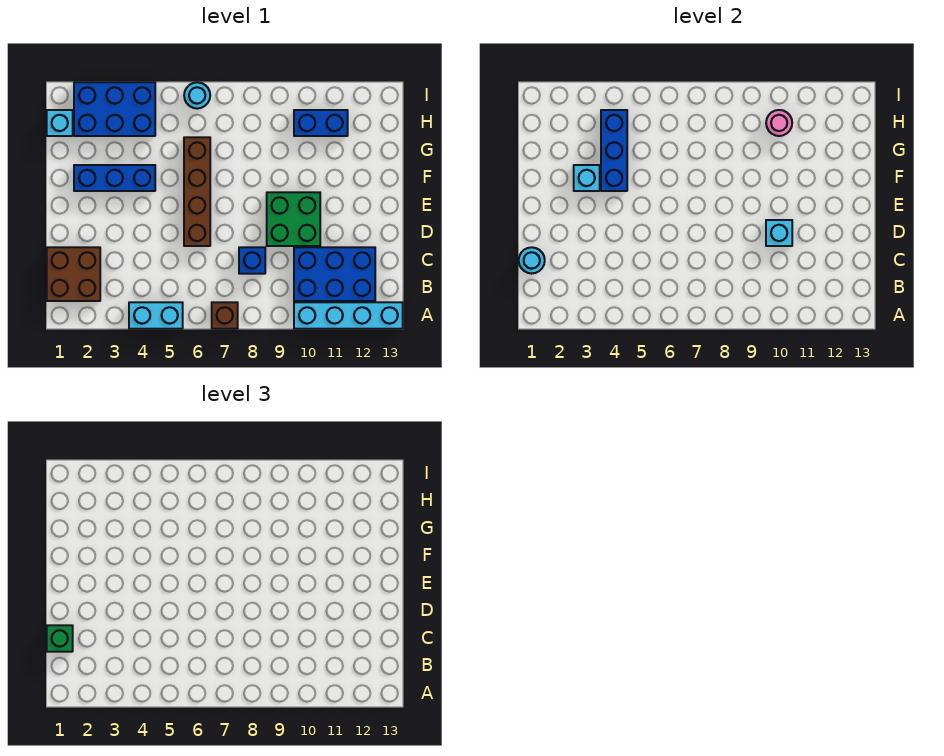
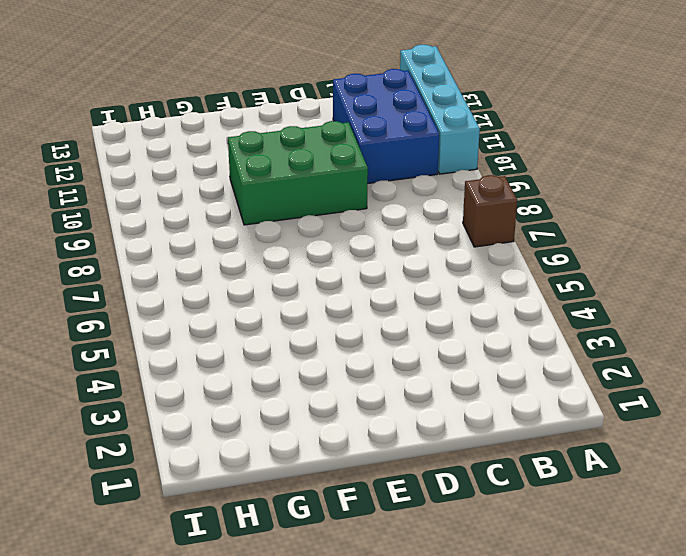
green brick D9:F10 level 1 -> green brick D9:E10 level 1
none -> cyan brick A4:A5 level 1
none -> brown brick B1:C2 level 1
none -> blue brick C8 level 1

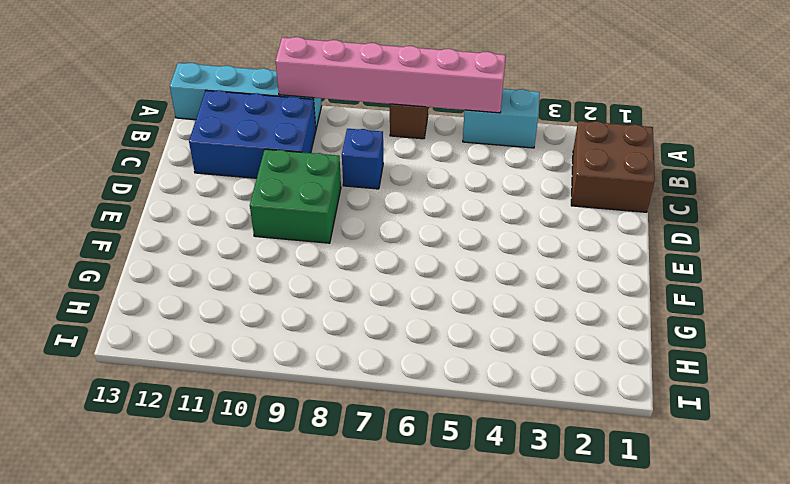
pink brick A5:A10 level 2 -> none
none -> brown brick D6:G6 level 1
none -> blue brick F2:F4 level 1
none -> cyan brick H1 level 1

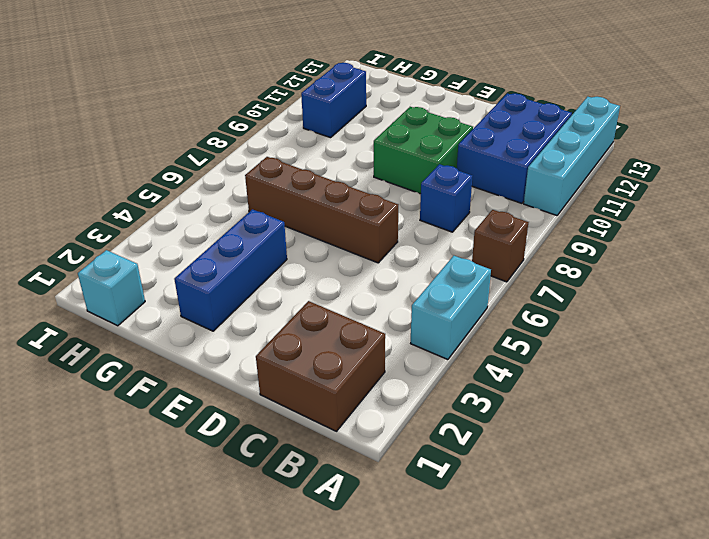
none -> blue brick H2:I4 level 1
none -> cyan round brick I6 level 1
none -> cyan round brick C1 level 2

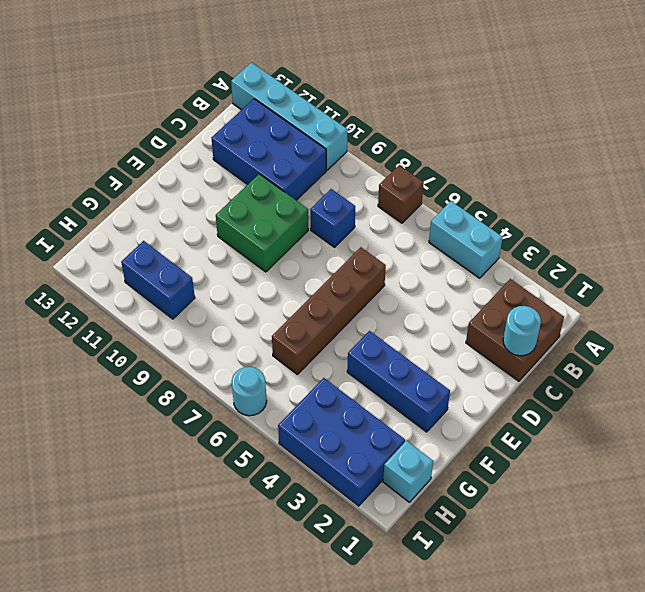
none -> cyan brick D10 level 2
none -> cyan brick F3 level 2
none -> blue brick F4:H4 level 2

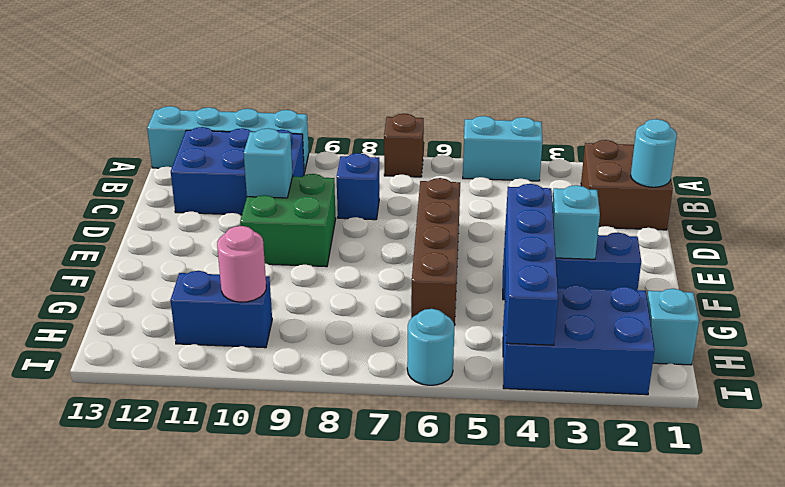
blue brick F4:I4 level 2 -> blue brick F4:H4 level 2
none -> green brick C1 level 3

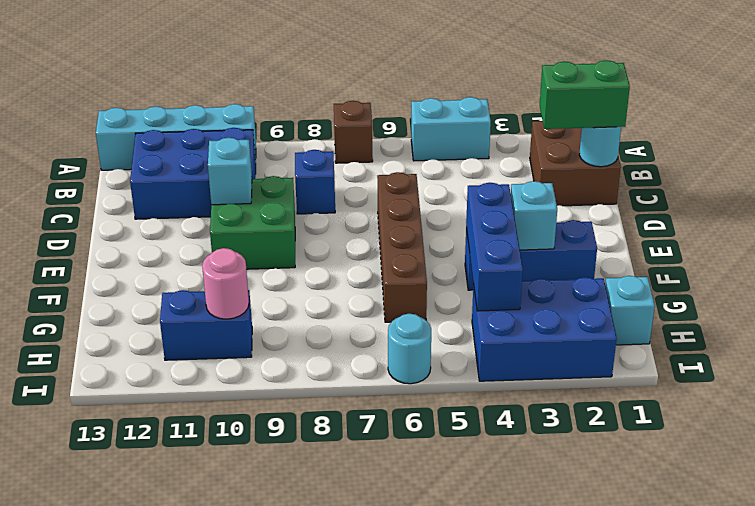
green brick C1:C2 level 3 -> green brick C1 level 3

